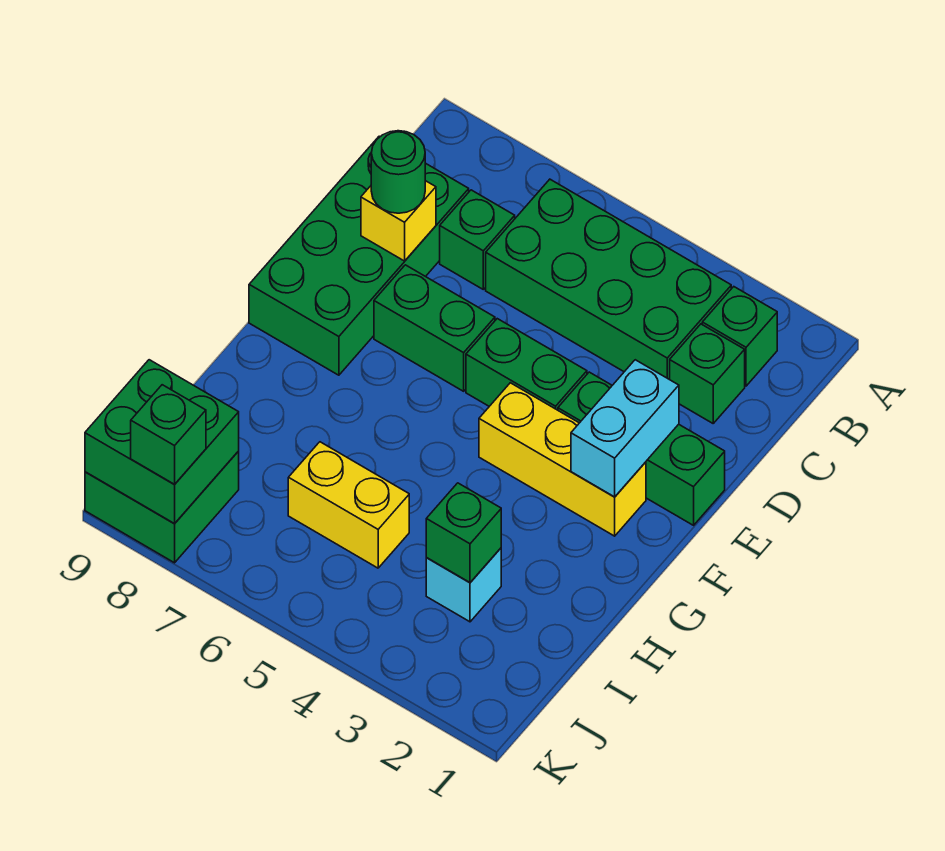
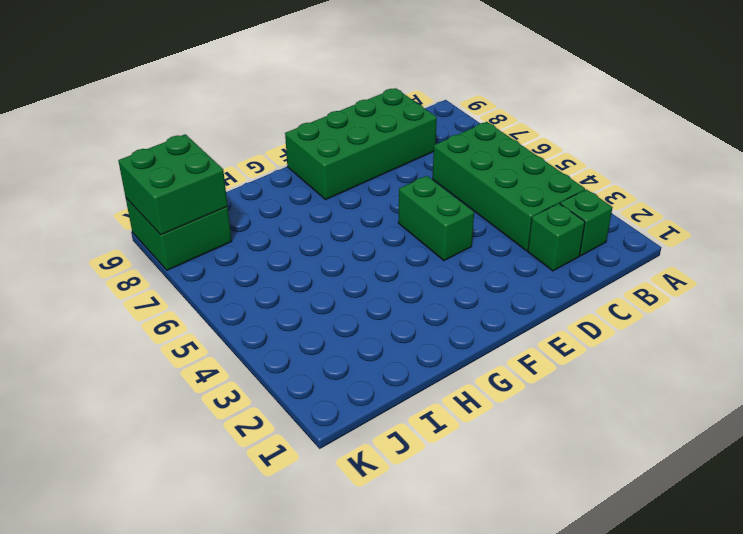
none -> green brick C7 level 1
none -> green brick E1:E3 level 1
none -> green brick E6:E7 level 1

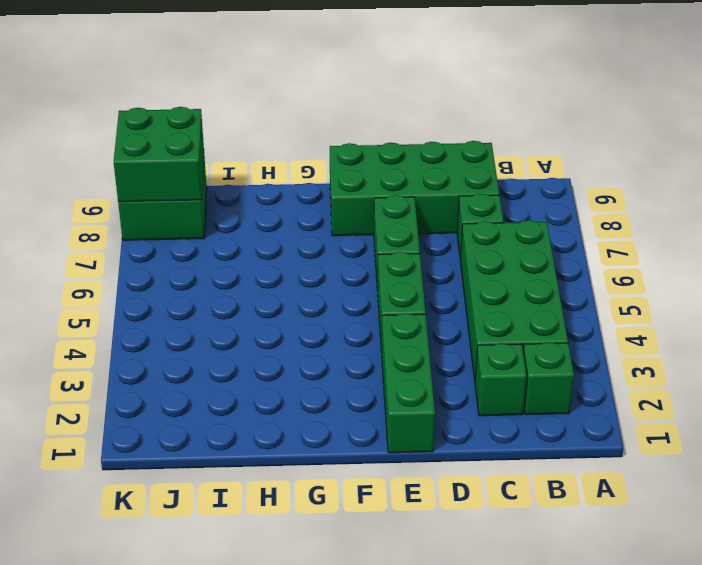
none -> yellow brick F2:F4 level 1
none -> cyan brick I3 level 1
none -> yellow brick I5:I6 level 1

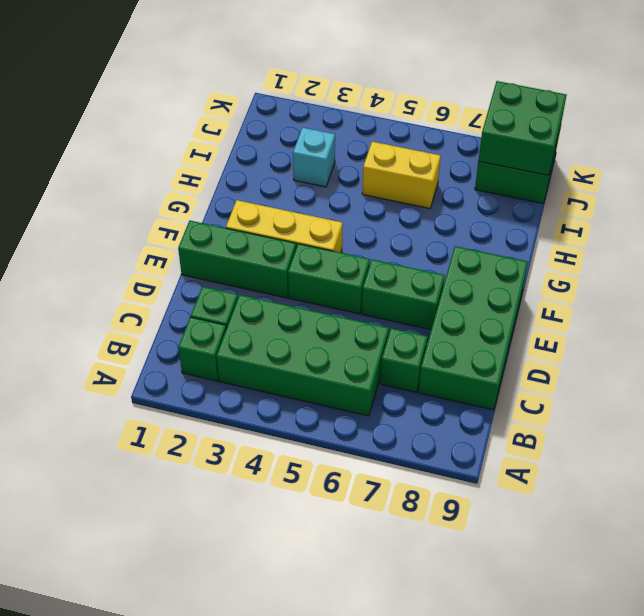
none -> yellow brick D8 level 2
none -> cyan brick E2:F2 level 2
none -> green brick I3 level 2

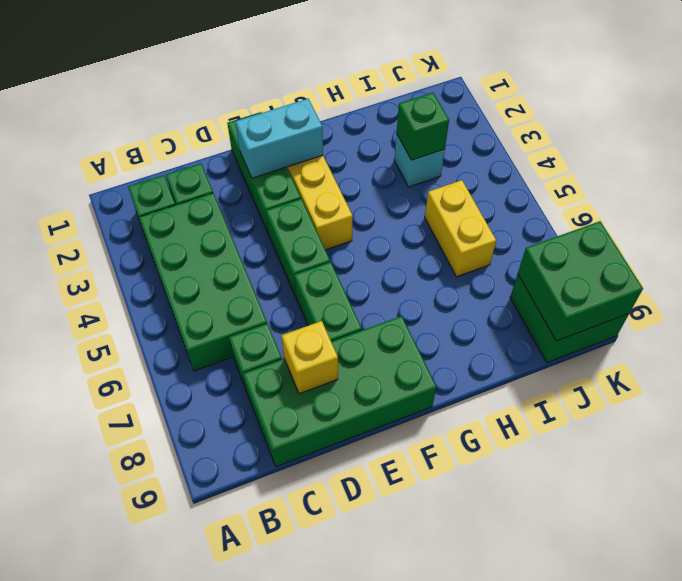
none -> green round brick D8 level 3
none -> green brick K8 level 3

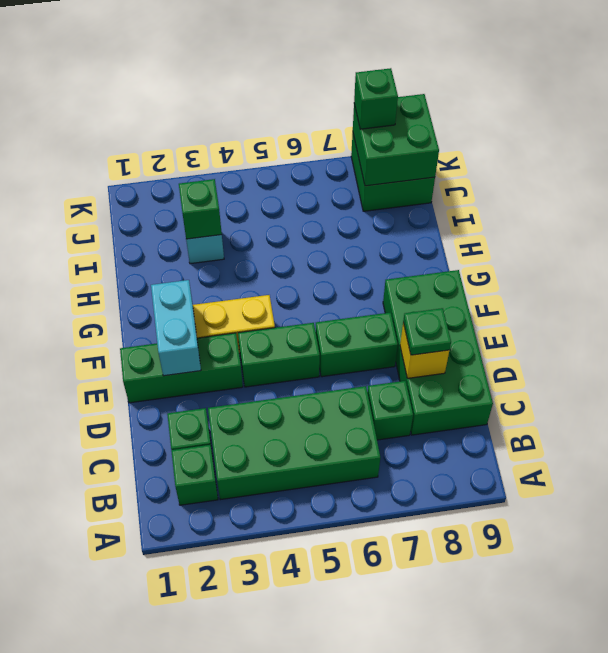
green plate D8 level 3 -> green round brick D8 level 3
none -> yellow brick I5:I6 level 1

